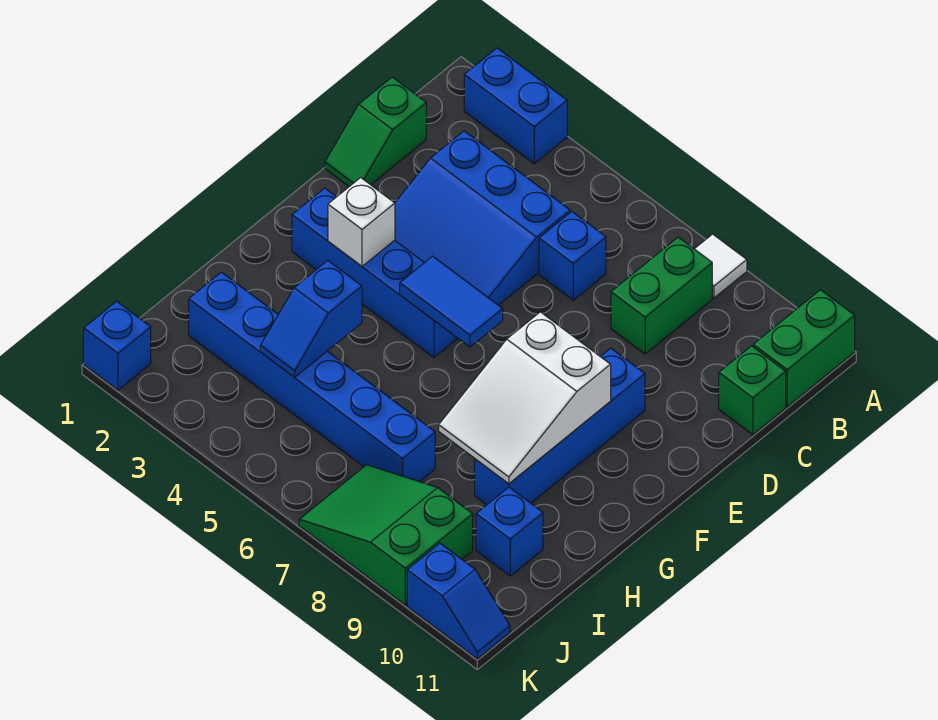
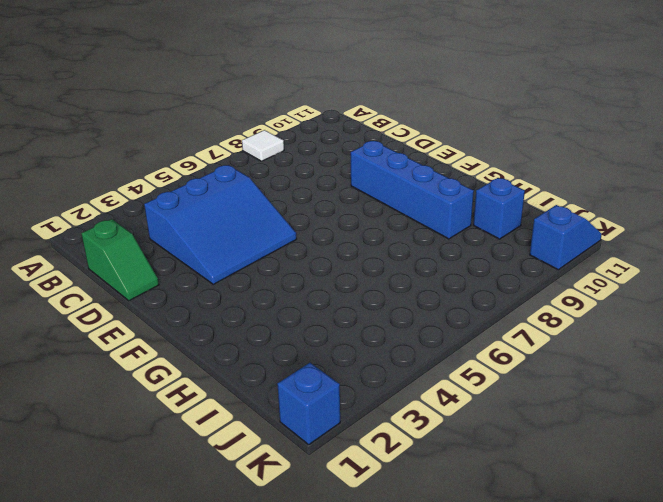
none -> blue brick A2:A3 level 1
none -> green brick A11:B11 level 1
none -> green brick B8:C8 level 1

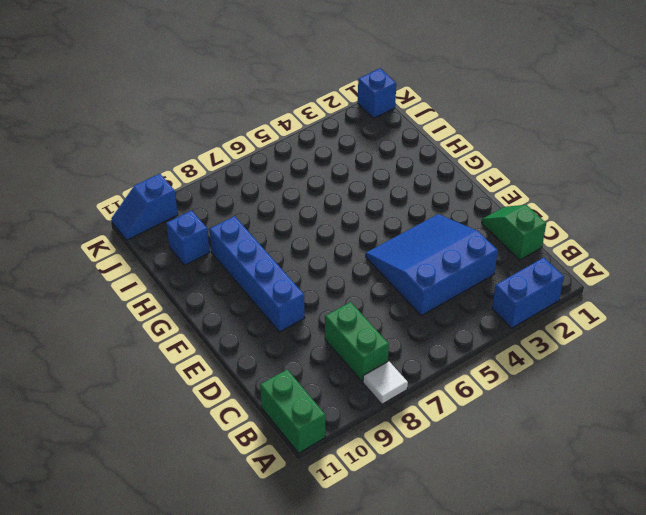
none -> blue brick C6 level 1
none -> green brick C11 level 1
none -> blue brick F2:F5 level 1

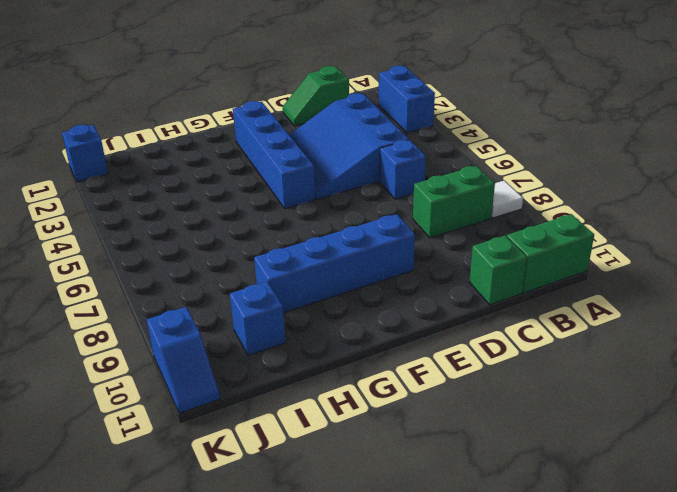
none -> blue brick I2:I7 level 1
none -> green slope J7:K9 level 1 top 9
none -> white brick F3 level 2

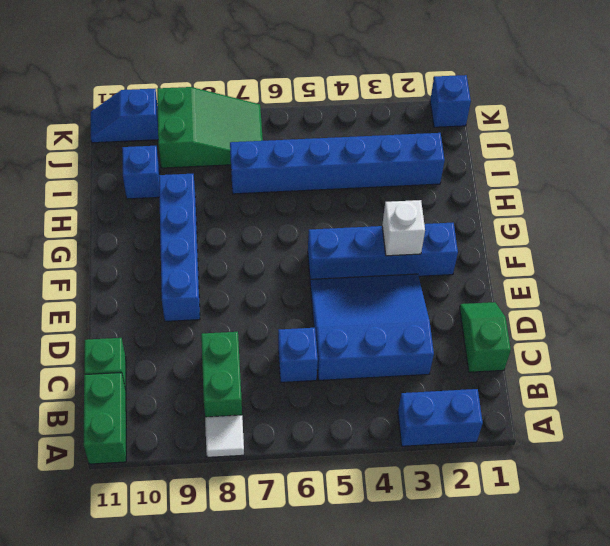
none -> blue tile F5:F6 level 2
none -> white slope F8:H9 level 2 top F
none -> blue slope H4:I4 level 2 top H

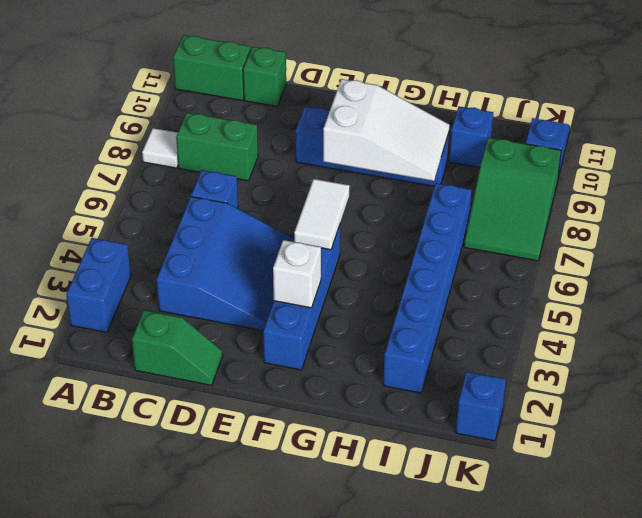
white tile F5:F6 level 2 -> blue tile F5:F6 level 2
none -> blue slope H4:I4 level 2 top H

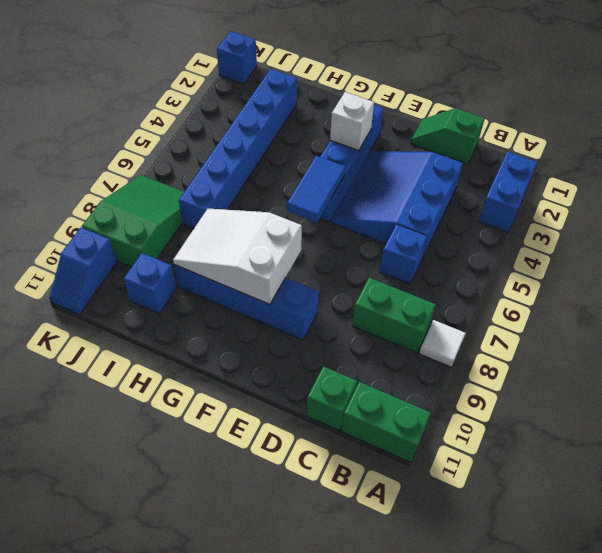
none -> blue slope H4:I4 level 2 top H

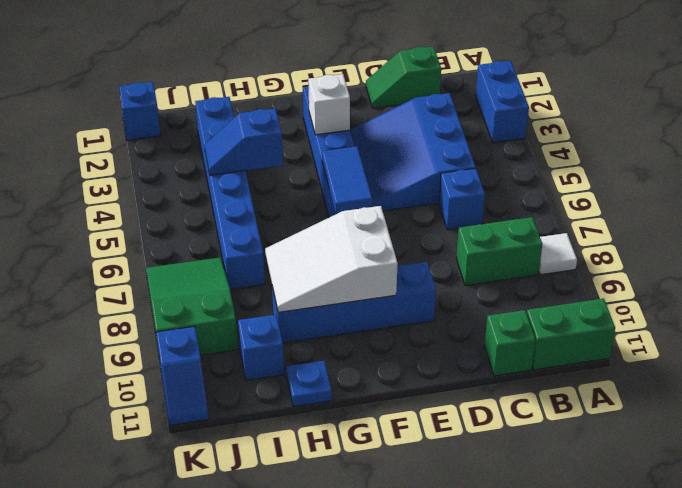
blue plate H11 level 1 -> none

